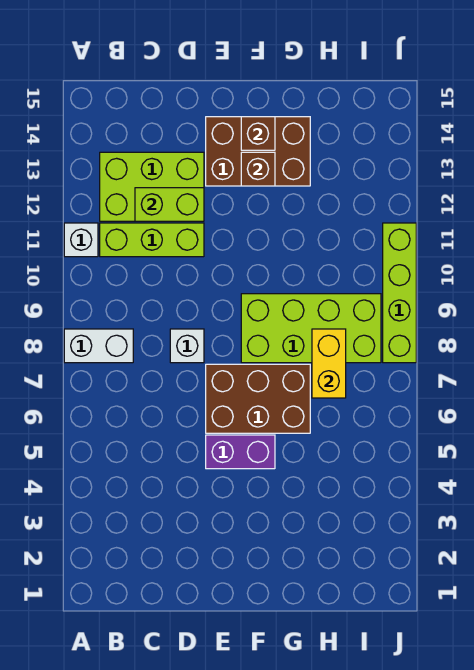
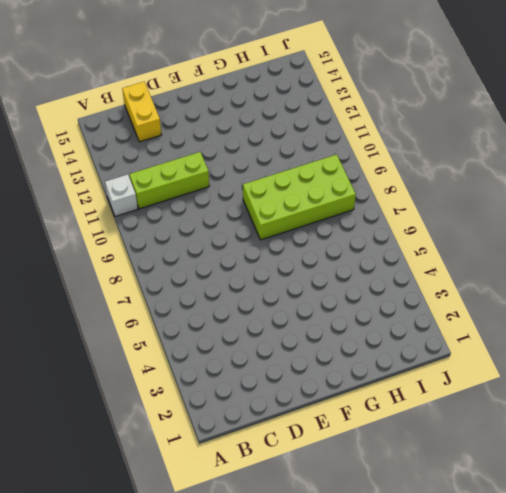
yellow brick C14:C15 level 1 -> yellow brick H7:H8 level 2
none -> white brick A8:B8 level 1
none -> lime brick B12:D13 level 1
none -> white brick D8 level 1

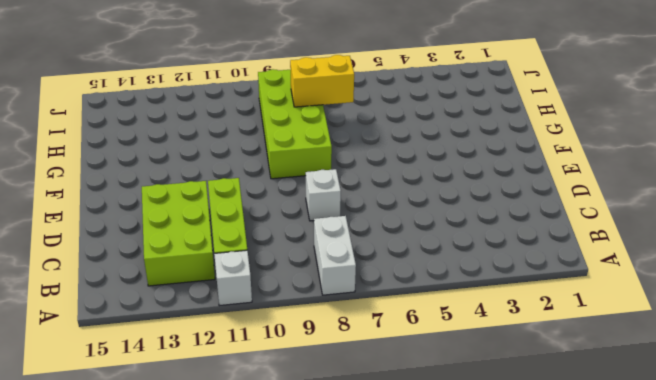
none -> purple brick E5:F5 level 1
none -> brown brick E6:G7 level 1
none -> brown brick E13:G14 level 1

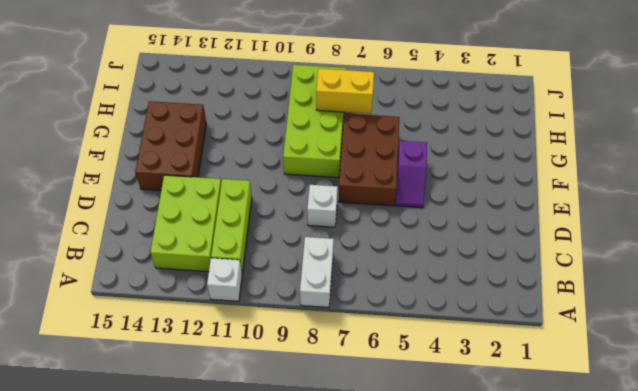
purple slope E5:F5 level 1 top F -> purple brick E5:F5 level 1
none -> lime brick J8:J11 level 1
none -> lime brick C12:D12 level 2
none -> brown brick F13 level 2

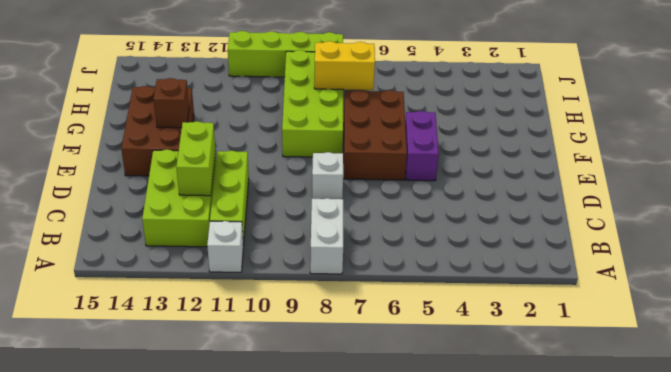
none -> brown brick F14 level 2

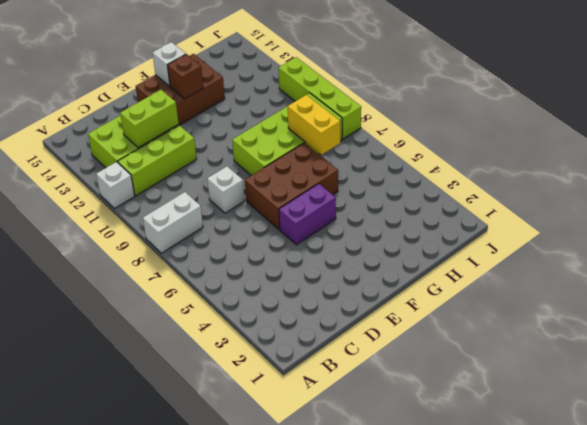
white brick F14 level 2 -> brown brick F14 level 2

